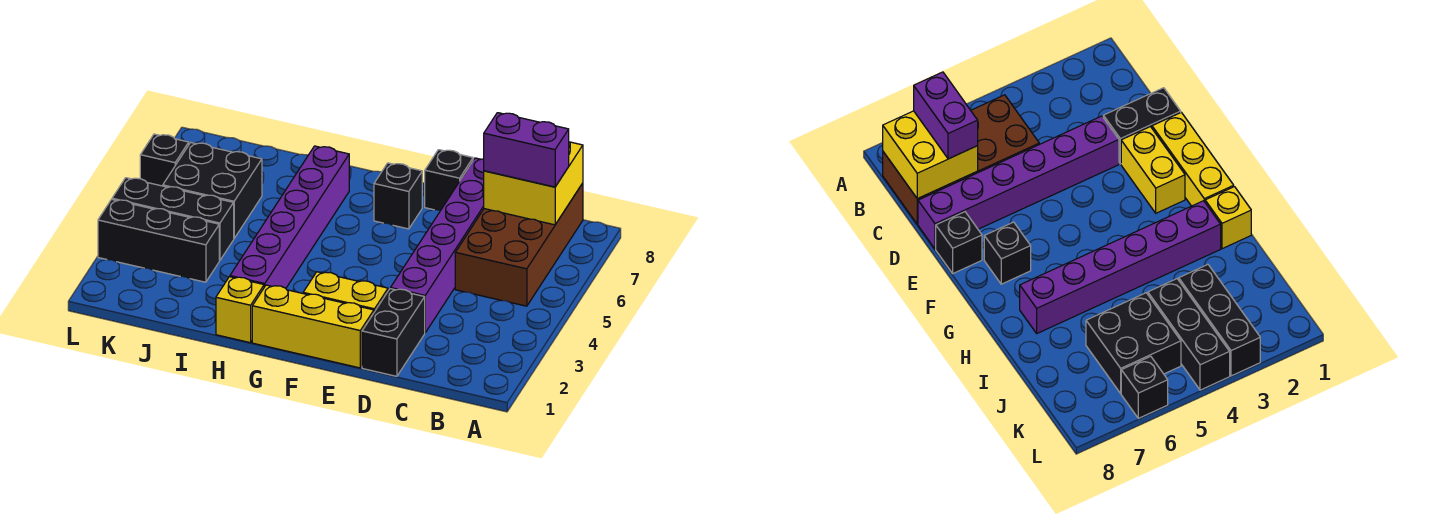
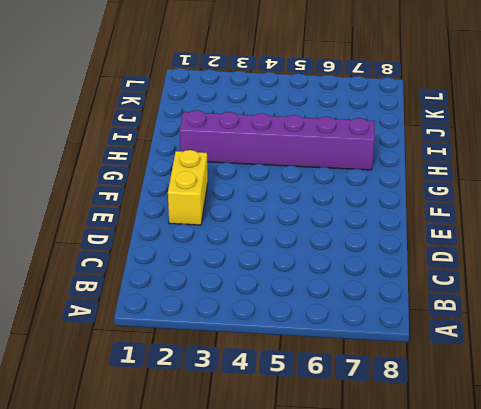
none -> brown brick B5:C8 level 1
none -> black brick D1:D2 level 1
none -> purple brick D3:D8 level 1

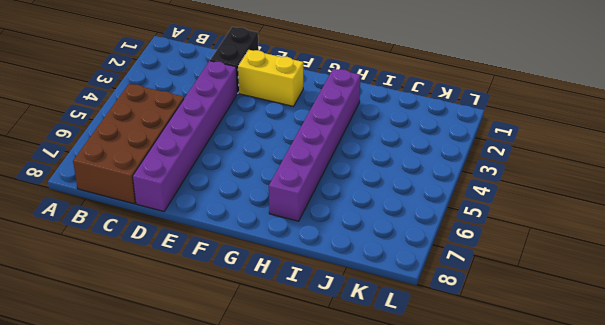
none -> yellow brick E1:G1 level 1
none -> black brick E8 level 1
none -> black brick F7 level 1

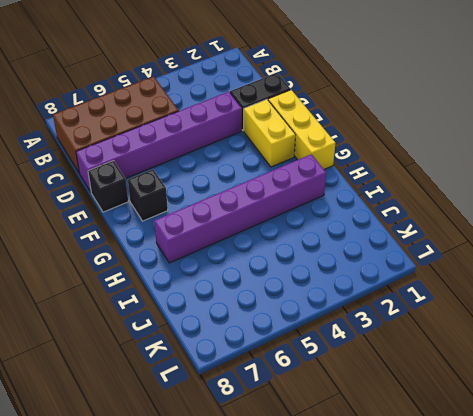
none -> yellow brick H1 level 1
none -> black brick J3:L3 level 1
none -> black brick J4:L4 level 1

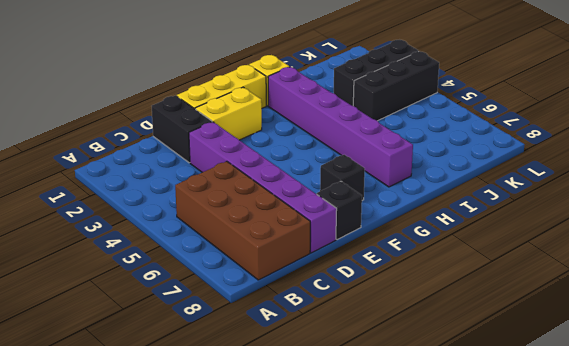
none -> black brick J5:K6 level 1
none -> black brick L6 level 1
none -> yellow brick B7:C8 level 2

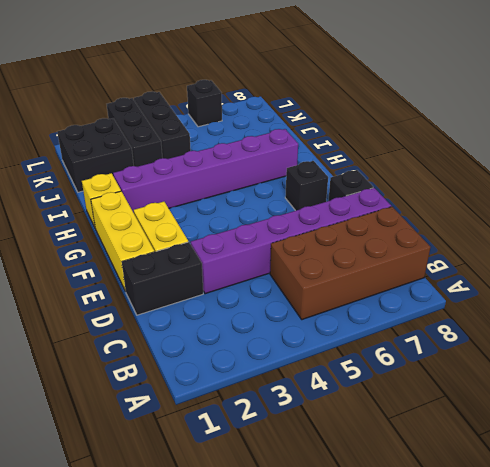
black brick J1:K2 level 1 -> black brick J5:K6 level 1
none -> yellow brick B7:C8 level 2
none -> purple brick B7:C7 level 3

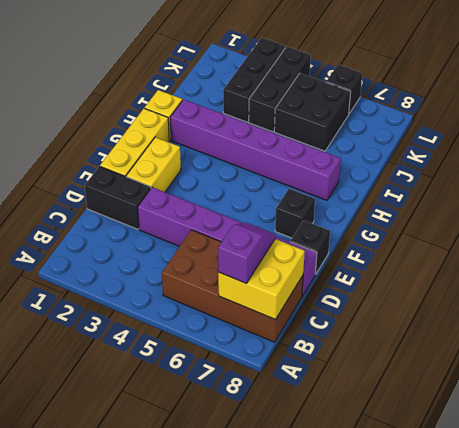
purple slope B7:C7 level 3 top B -> purple brick B7:C7 level 3

